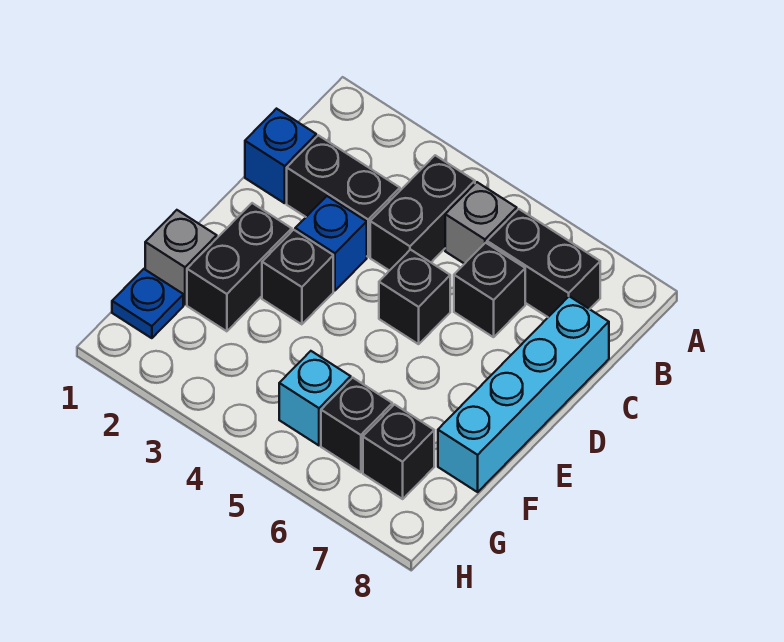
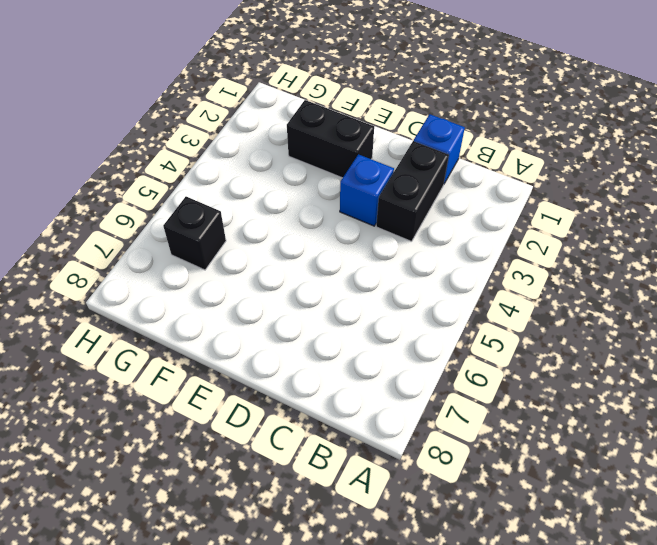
none -> black brick B4:C4 level 1
none -> grey brick B5 level 1
none -> black brick B6:B7 level 1

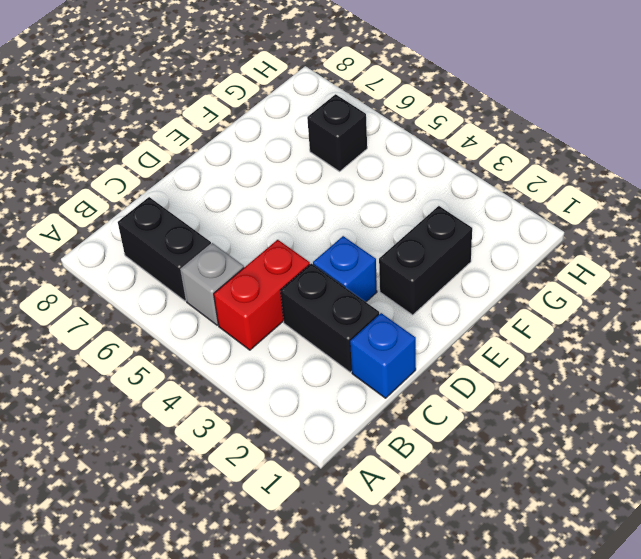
red brick B4:C4 level 1 -> black brick B4:C4 level 1
none -> black brick C6 level 1
none -> cyan brick C8:F8 level 1
none -> black brick D5 level 1

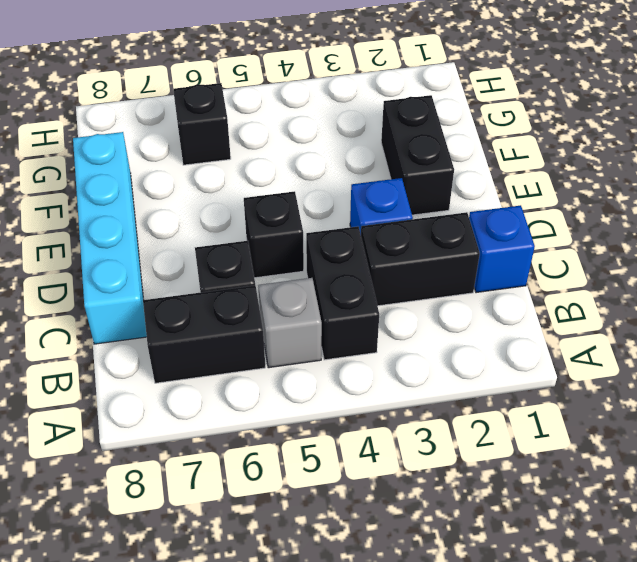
none -> black brick E3 level 1
none -> grey brick F1 level 1
none -> blue plate G1 level 1

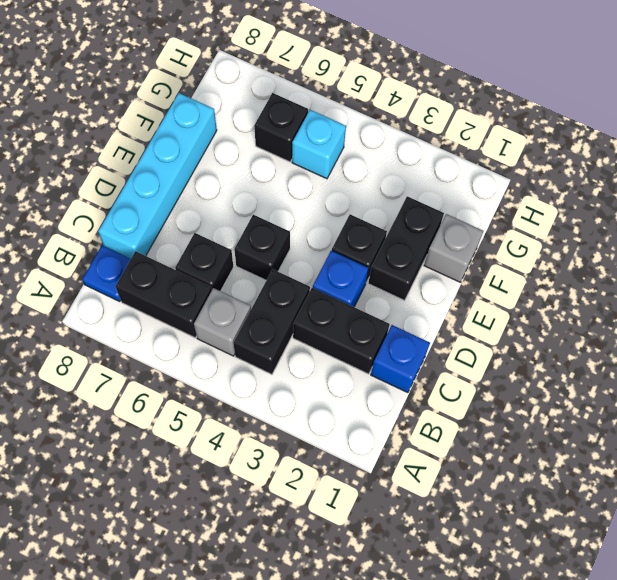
blue plate B8 level 1 -> blue plate G1 level 1
none -> black brick G7 level 1

